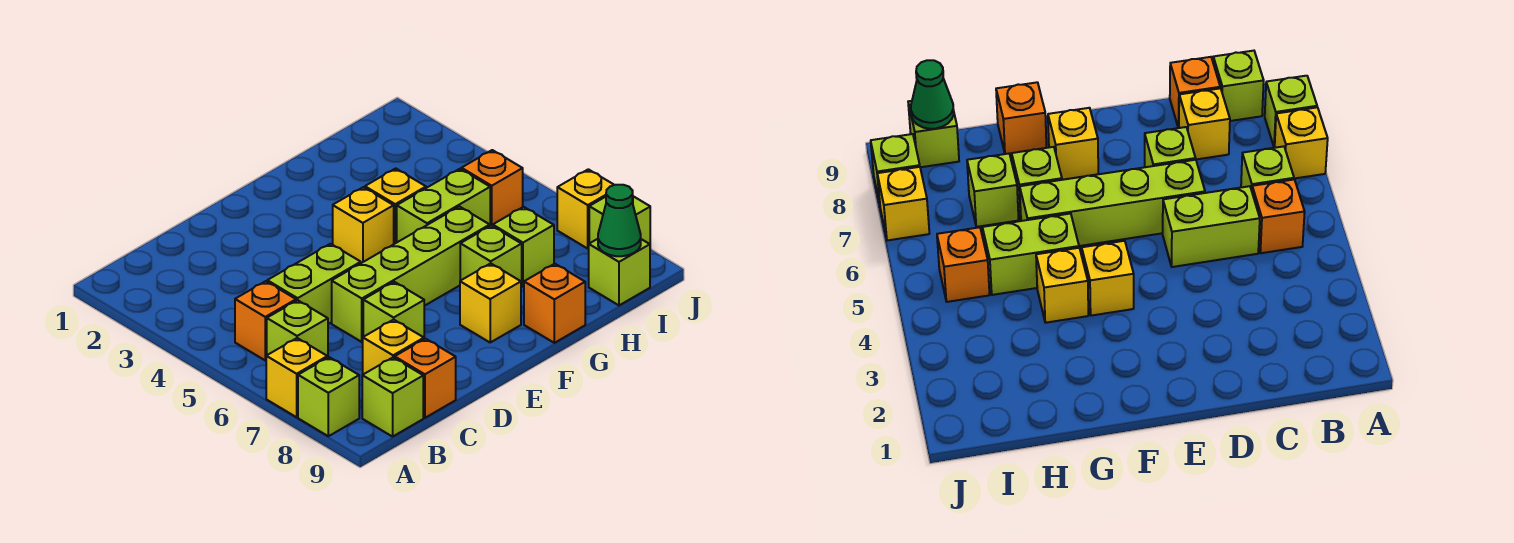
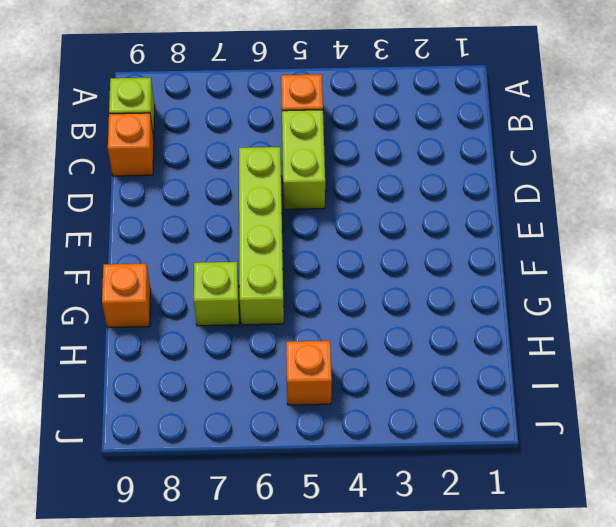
none -> yellow brick A7 level 1
none -> lime brick A8 level 1
none -> lime brick B6 level 1

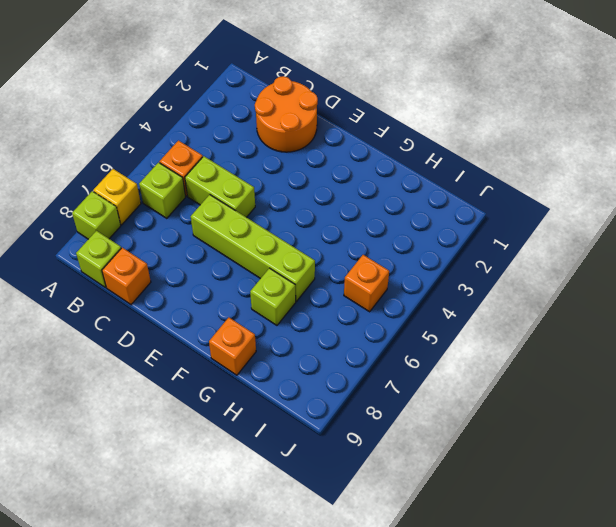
orange round brick C1:D2 level 1 -> none
none -> yellow brick C8 level 1
none -> lime brick D7 level 1
none -> yellow brick F4 level 1

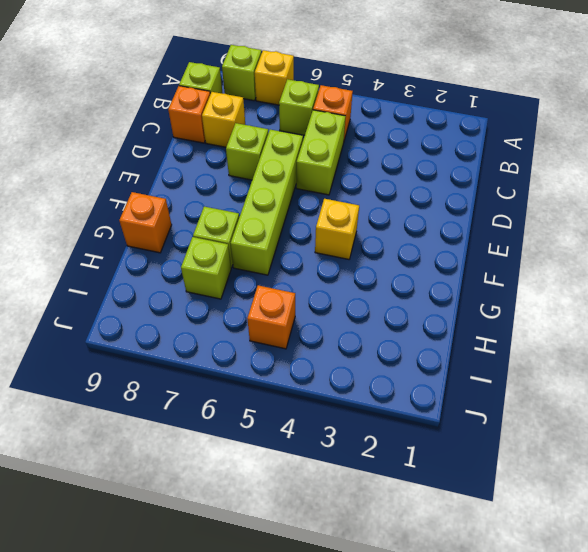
none -> yellow brick F8 level 1
none -> yellow brick G4 level 1
none -> lime brick G5:H5 level 1

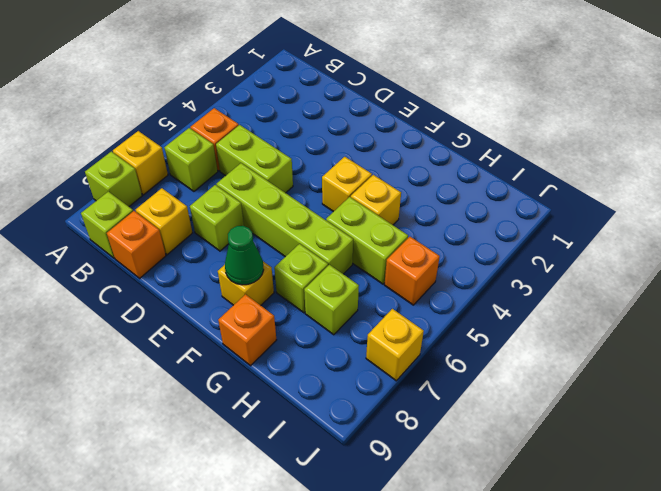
green cone F8 level 2 -> green cone I9 level 2
none -> lime brick I9 level 1
none -> lime brick J8 level 1

